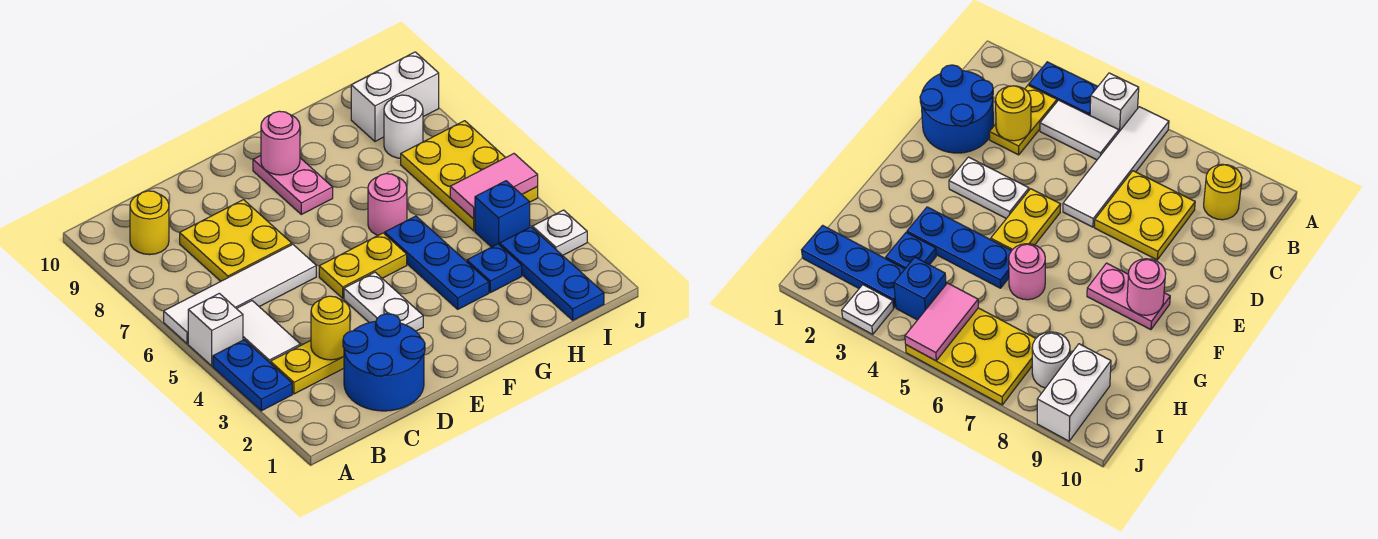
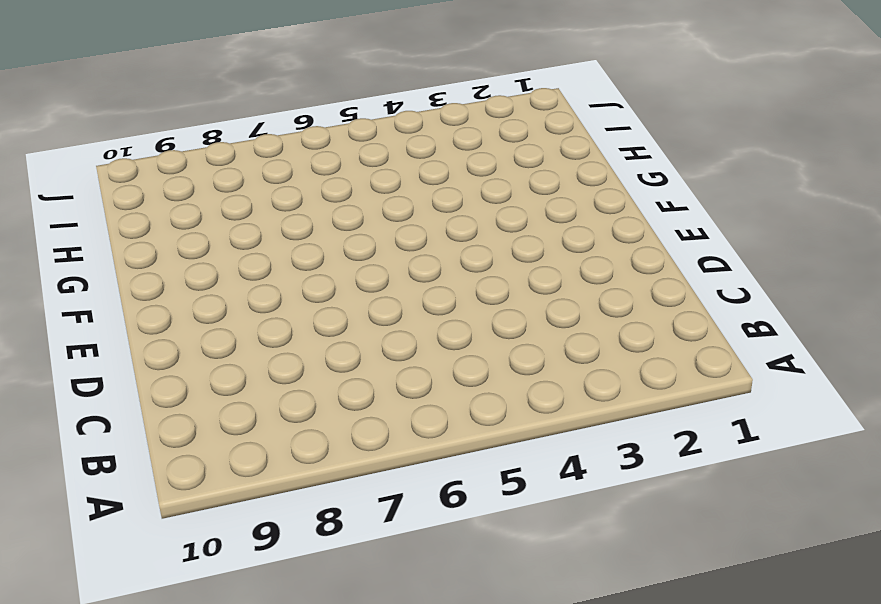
none -> blue plate A3:A4 level 1
none -> white brick A5 level 1
none -> white tile A6:D6 level 1

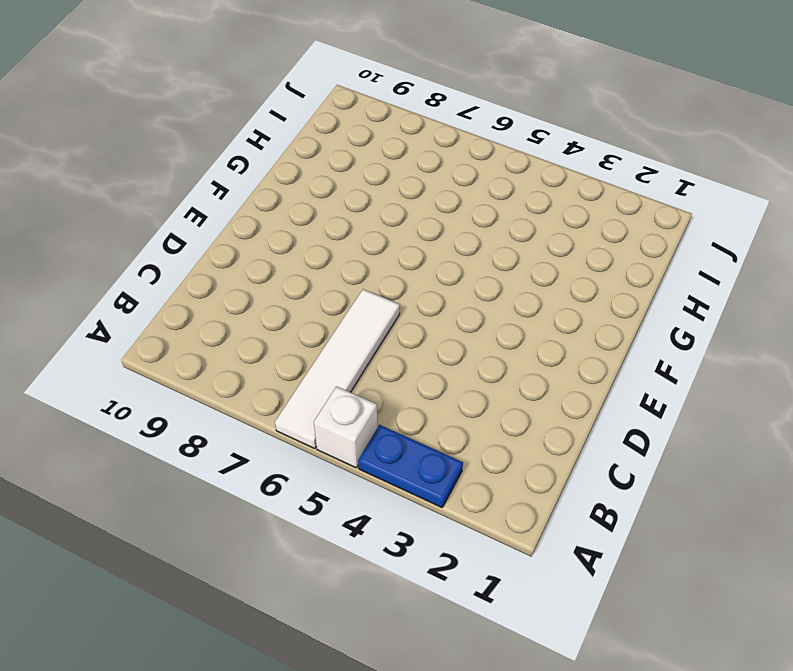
none -> yellow plate B3:C3 level 1
none -> white tile B4:B5 level 1
none -> yellow round brick B9 level 1

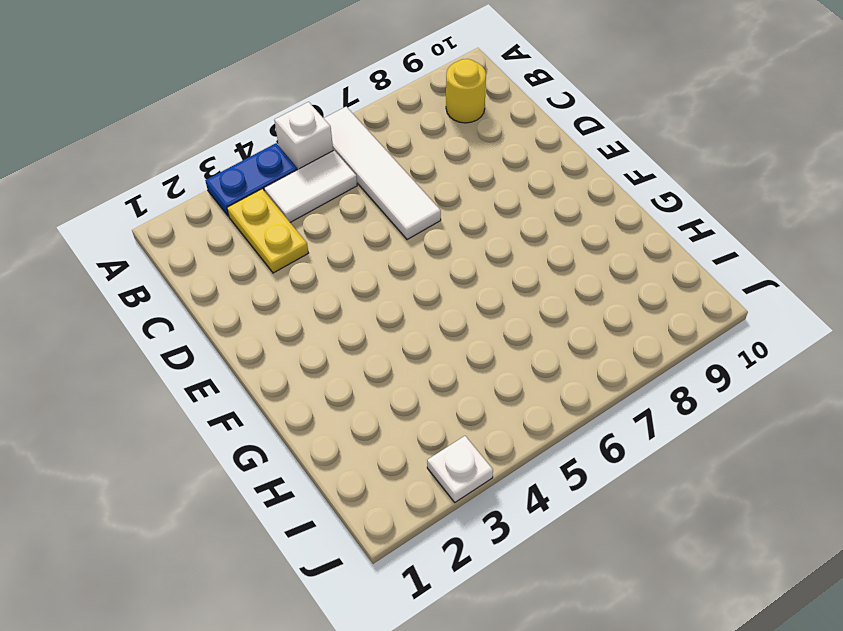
none -> blue round brick C1:D2 level 1
none -> yellow plate C7:D8 level 1
none -> white plate E3:E4 level 1

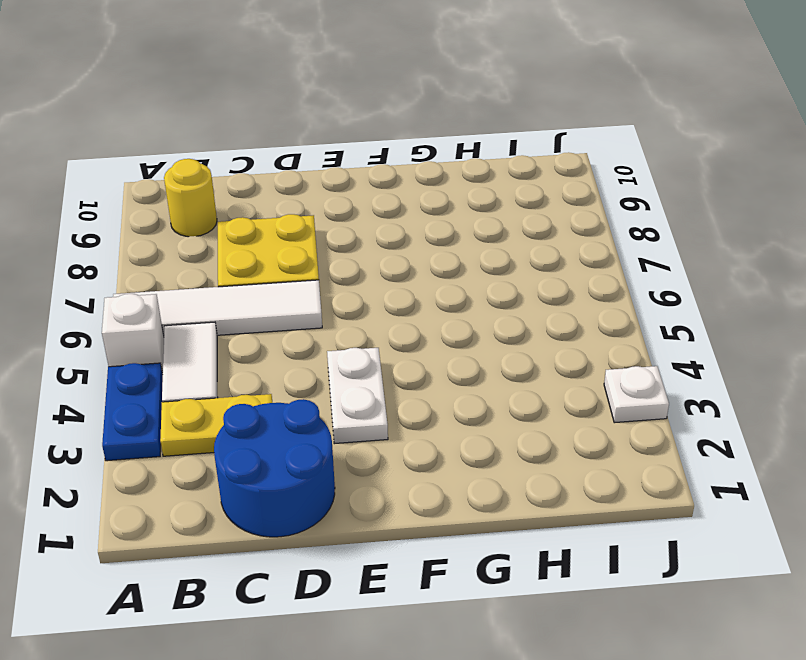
none -> yellow plate E5:F5 level 1
none -> pink plate F8:F9 level 1
none -> blue plate G3:G5 level 1

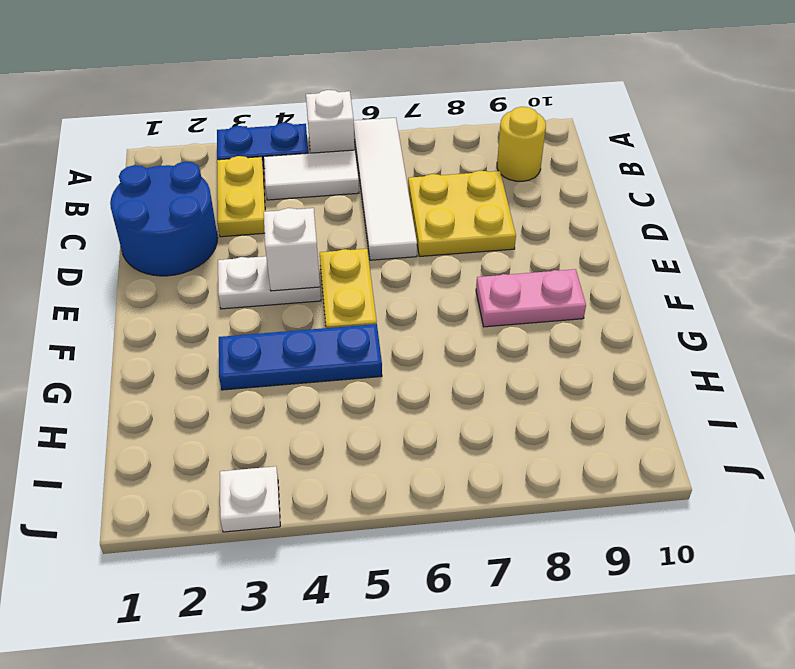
white brick E4 level 2 -> none
none -> pink round brick G6 level 1
none -> blue plate H3 level 1
none -> blue plate I1:I3 level 1

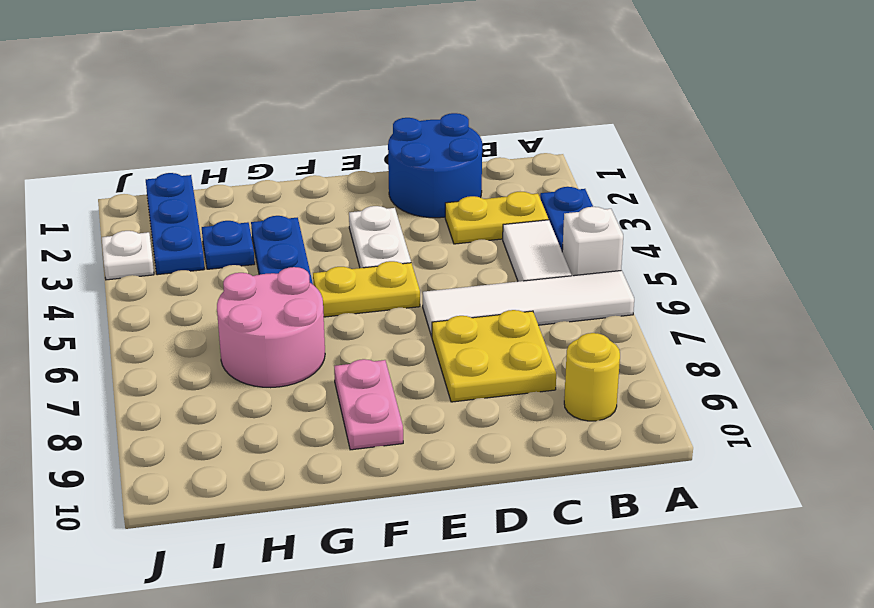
pink round brick G6:H7 level 1 -> pink round brick G6 level 1
none -> blue brick I4 level 1
none -> yellow plate I5:J7 level 1
none -> white round brick I8 level 1

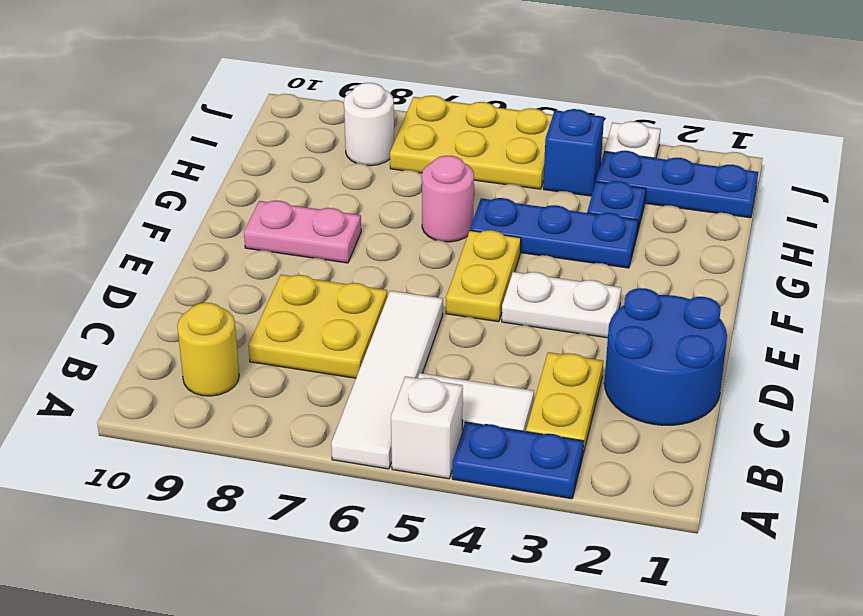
none -> white brick I9:J9 level 1
none -> yellow round brick C3 level 2
none -> pink round brick F9 level 2

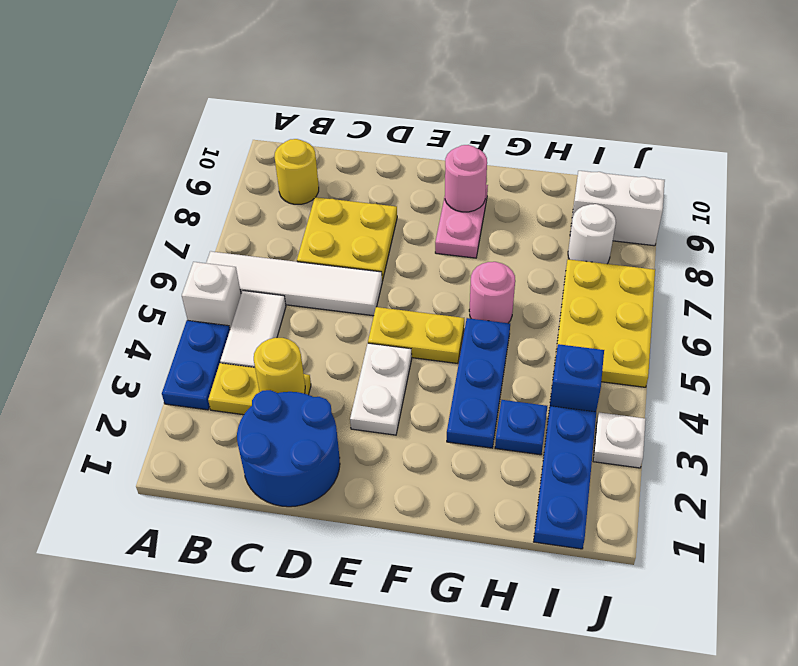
none -> pink tile I5:J5 level 2

